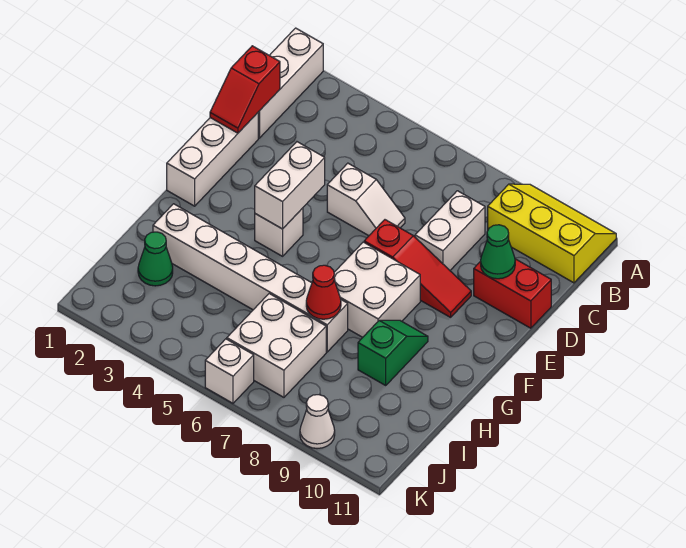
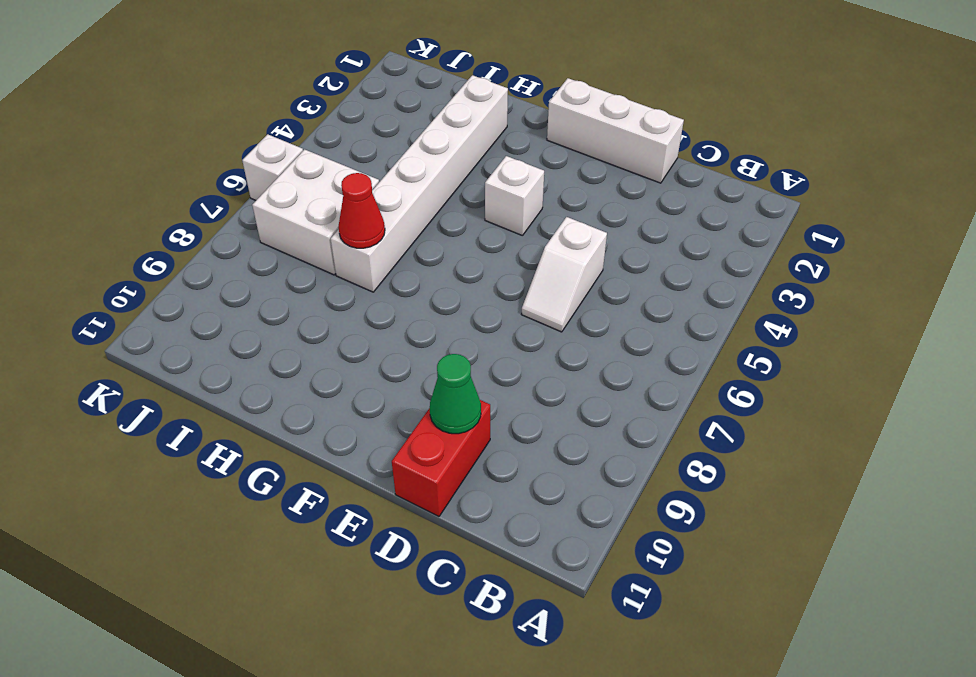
none -> white brick A1:C1 level 1
none -> yellow slope A9:B11 level 1 top B
none -> white brick C8:D8 level 1

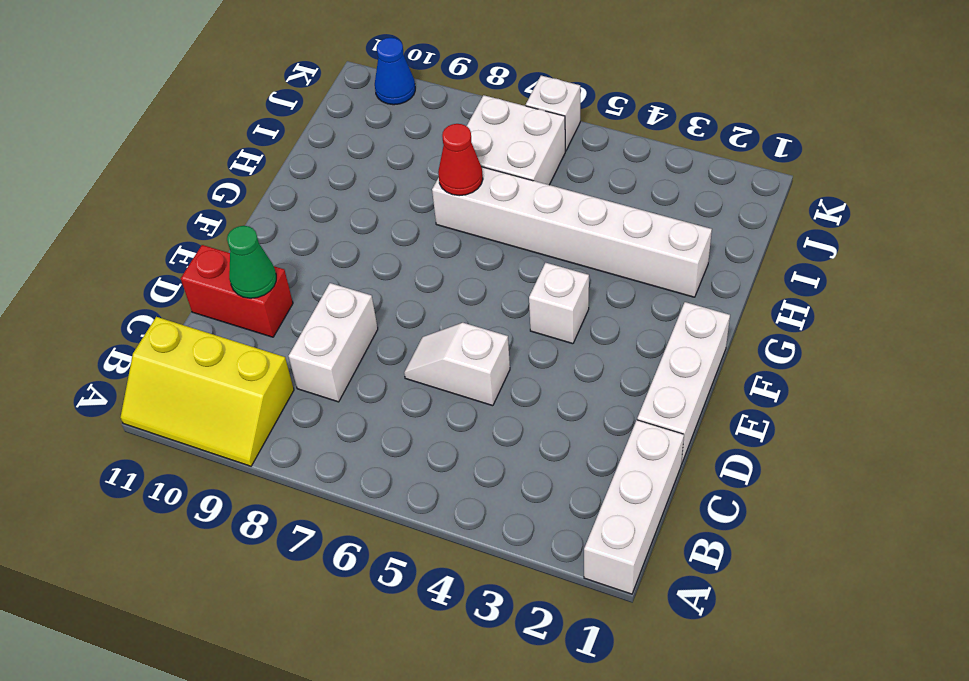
blue cone K10 level 1 -> none
none -> red slope E7:E9 level 1 top 7
none -> white brick F7:G8 level 1
none -> green slope G9:H9 level 1 top H

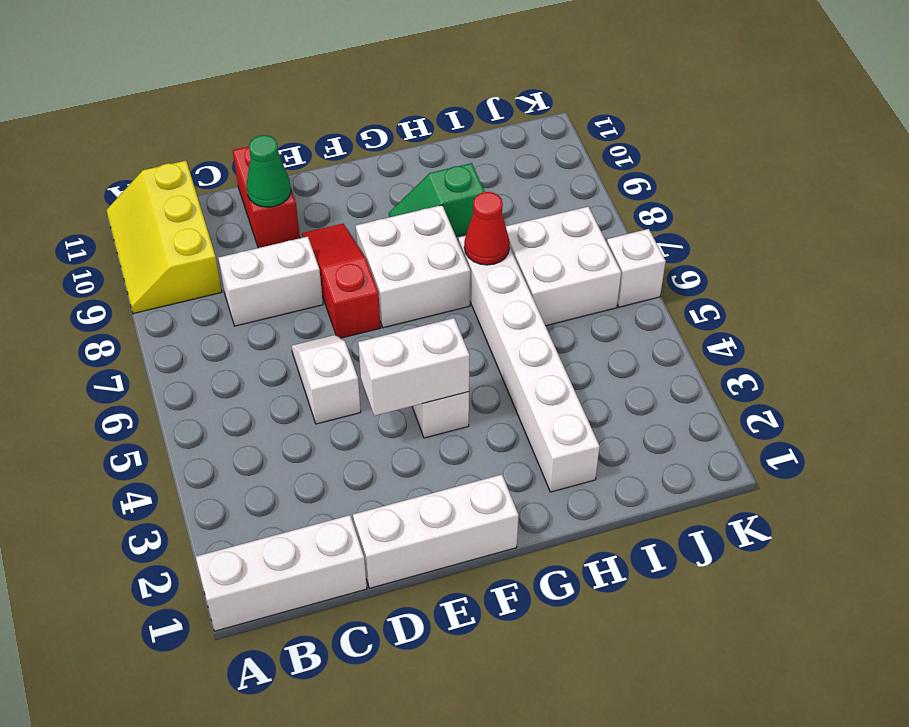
none -> green cone I2 level 1
none -> white cone K9 level 1
none -> red slope C1:D1 level 2 top C

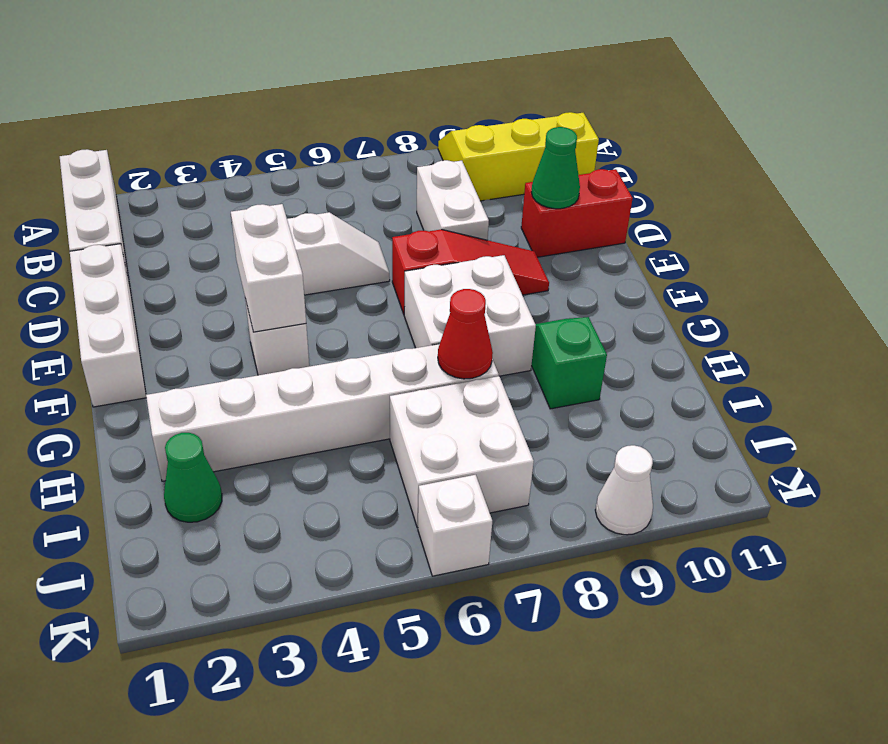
none -> red slope C1:D1 level 2 top C

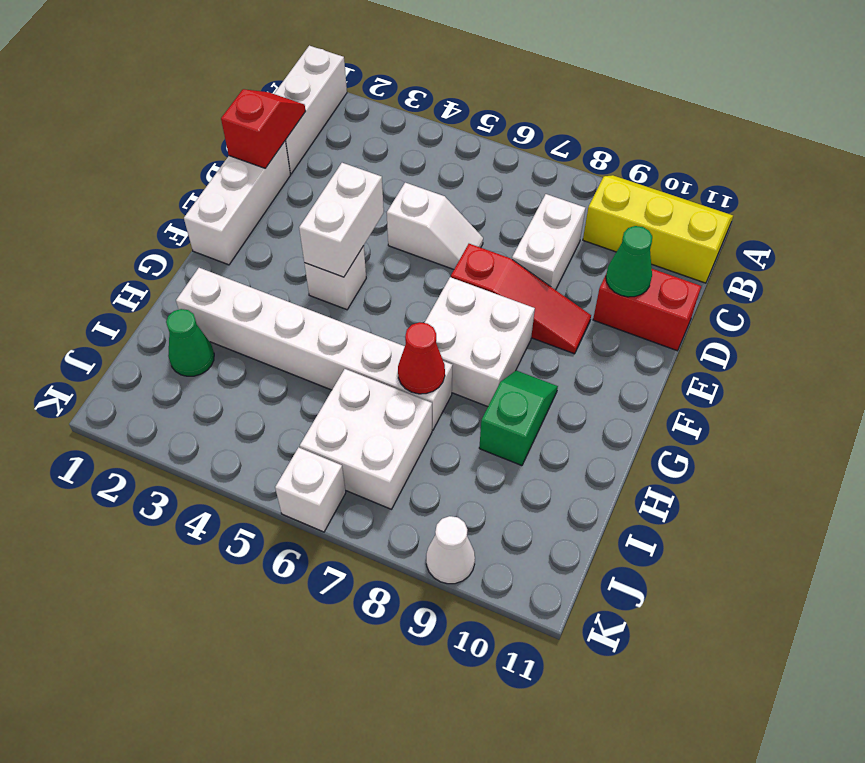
red slope C1:D1 level 2 top D -> red slope C1:D1 level 2 top C

